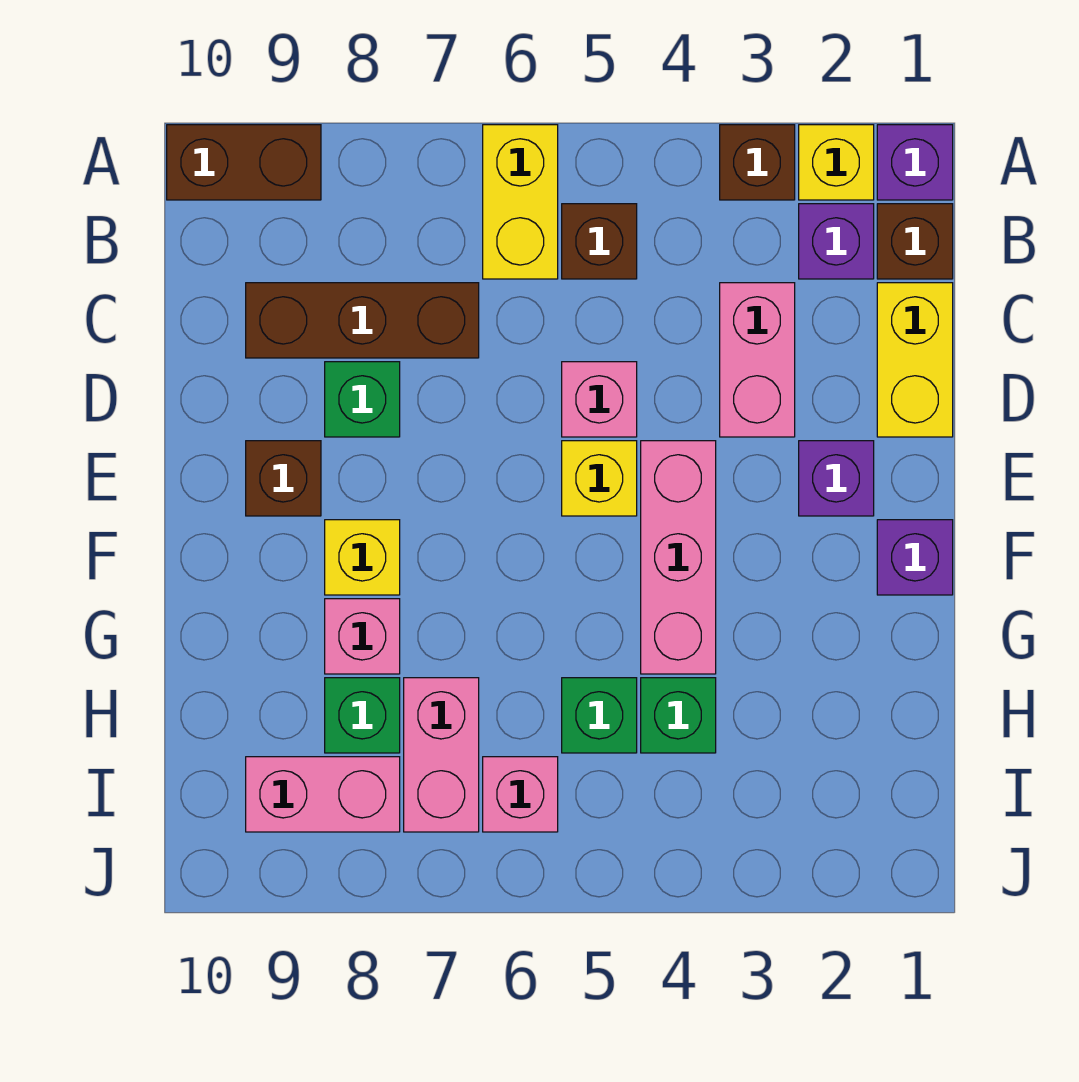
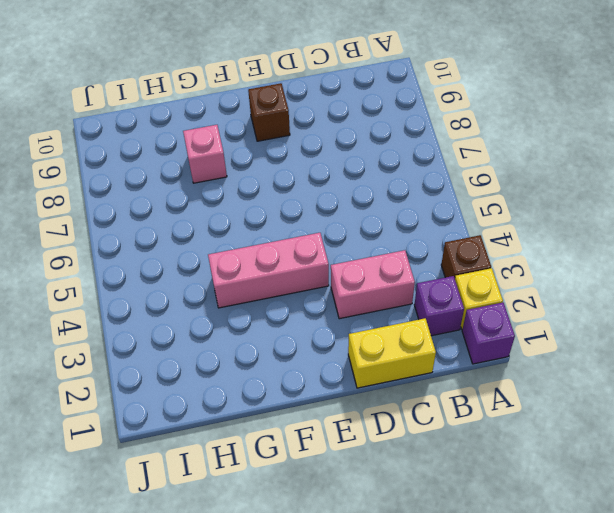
none -> yellow brick A6:B6 level 1
none -> brown brick A9:A10 level 1
none -> brown brick B1 level 1

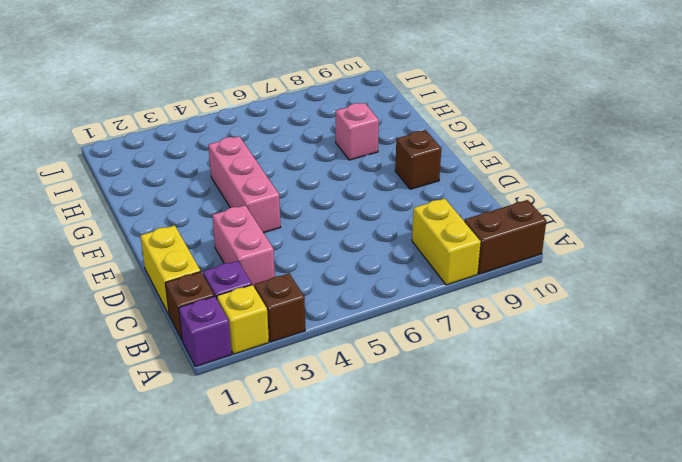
yellow brick A8:B8 level 1 -> yellow brick A6:B6 level 1
none -> brown brick B5 level 1
none -> brown brick C7:C9 level 1
none -> pink brick D5 level 1

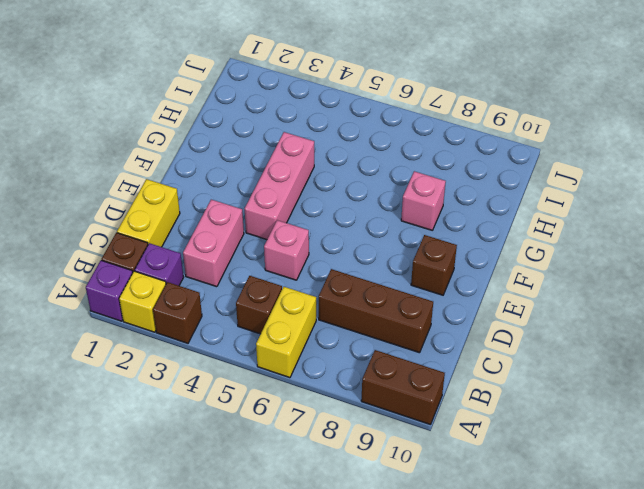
none -> green brick D8 level 1
none -> purple brick E2 level 1
none -> yellow brick E5 level 1

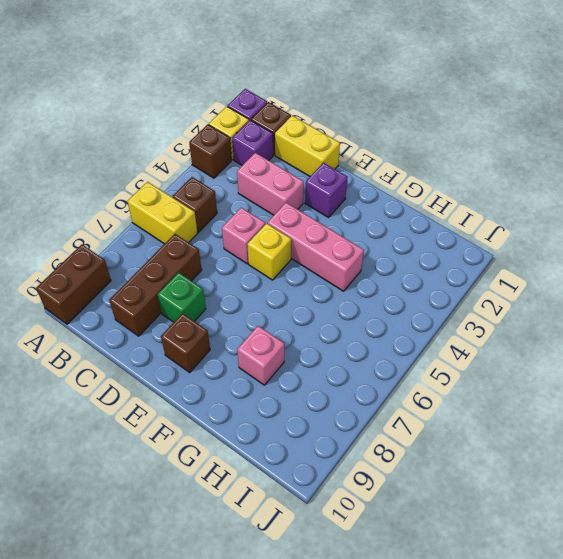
none -> purple brick F1 level 1
none -> yellow brick F8 level 1
none -> green brick H4 level 1

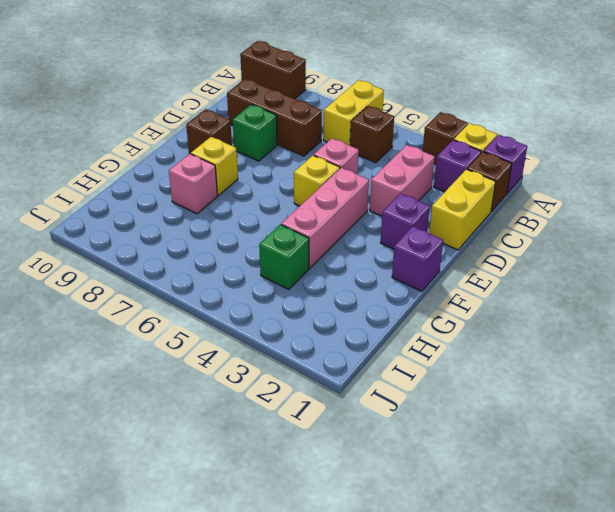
none -> green brick H5 level 1
none -> pink brick H7:I7 level 1
none -> green brick H8 level 1

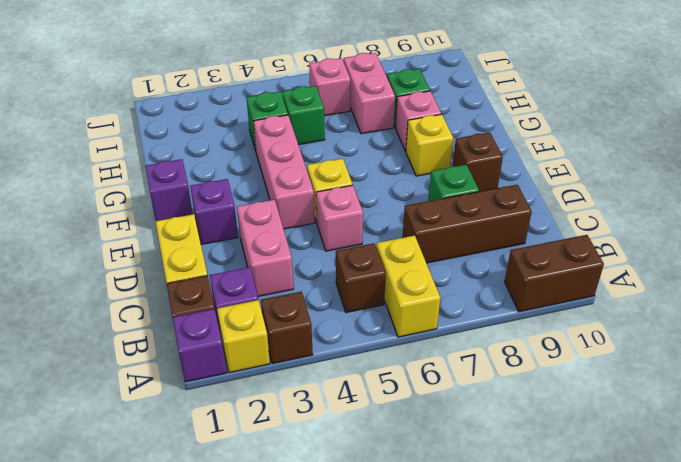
none -> pink brick I8:I9 level 1

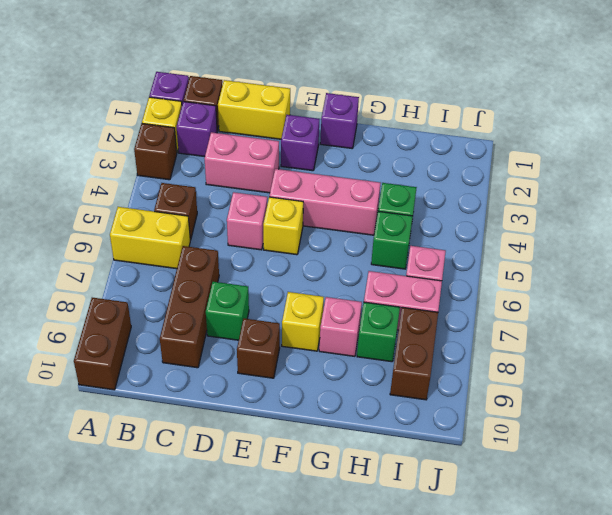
brown brick I8:I9 level 1 -> pink brick I8:I9 level 1

